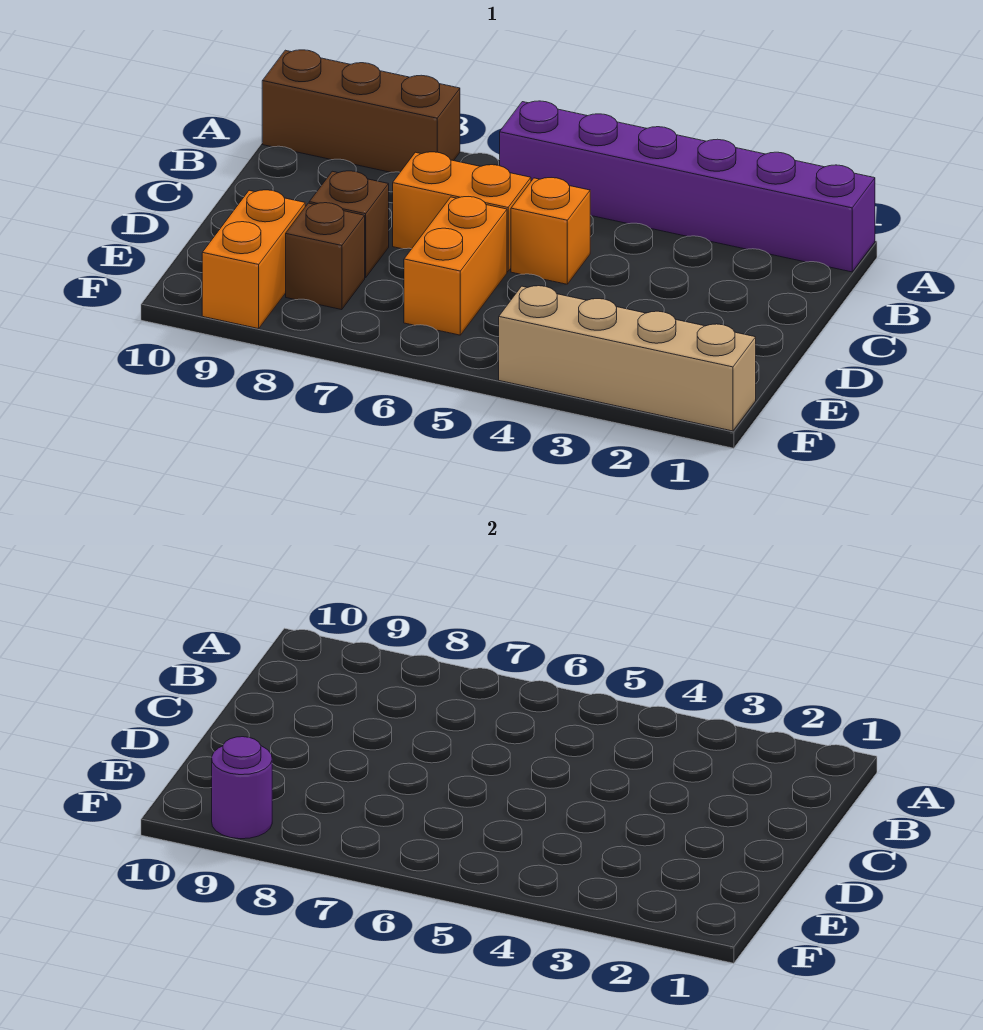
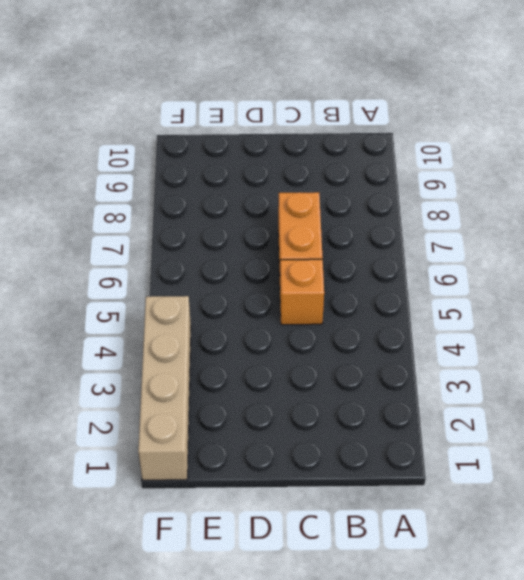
none -> purple brick A1:A6 level 1
none -> brown brick A8:A10 level 1

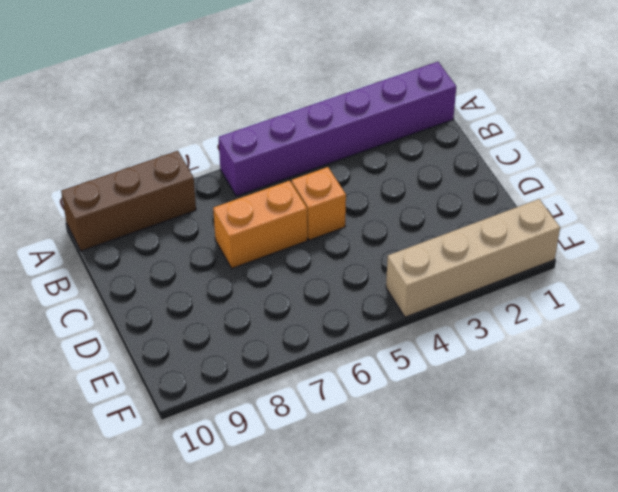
none -> orange brick D6:E6 level 1
none -> brown brick D8 level 1

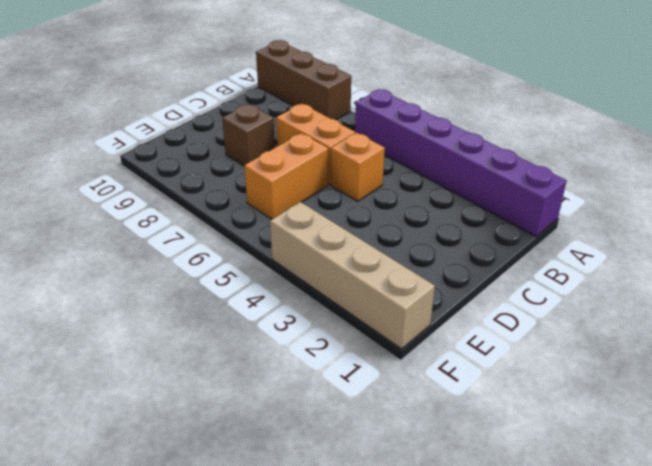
none -> brown brick E8 level 1
none -> orange brick E9:F9 level 1

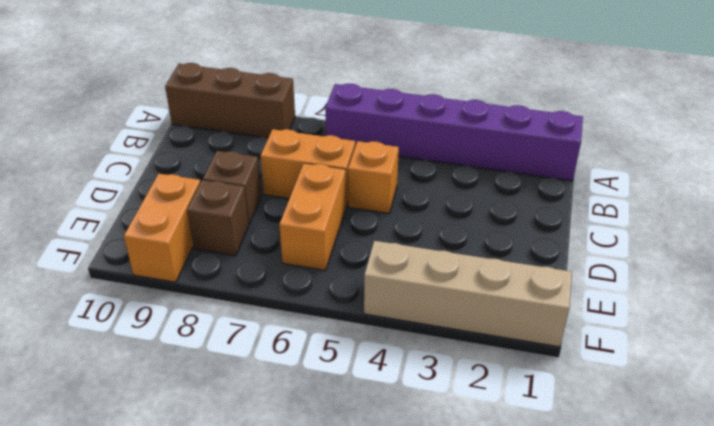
none -> purple round brick F9 level 2

